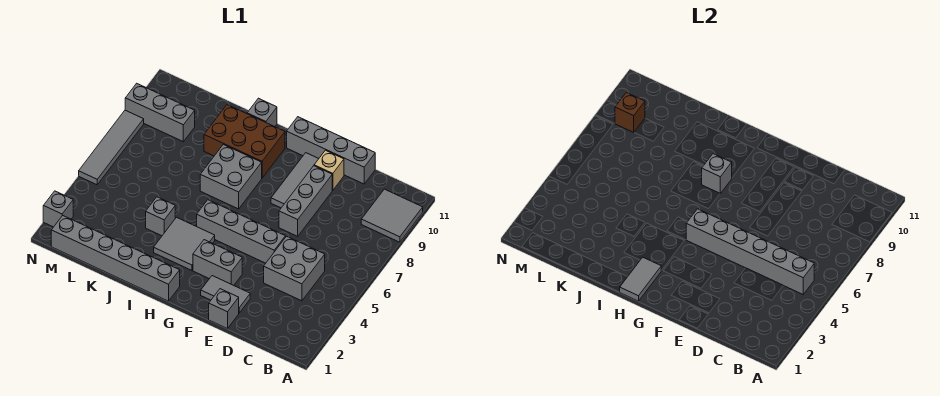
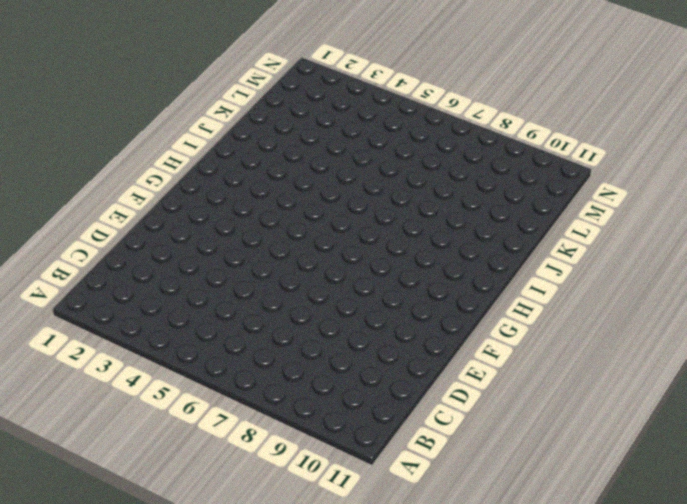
none -> grey tile A9:B10 level 1
none -> grey brick C4:D5 level 1
none -> grey brick D11:G11 level 1

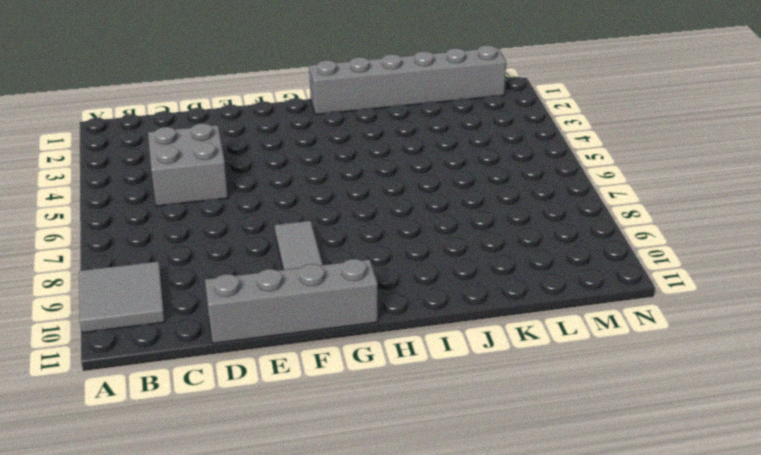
none -> grey brick E1 level 1
none -> grey tile E2:F2 level 1
none -> grey brick E5:H5 level 1

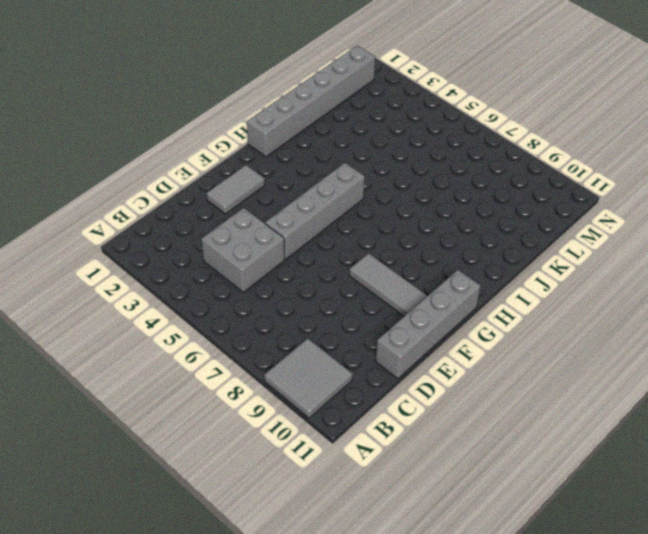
none -> grey brick E1 level 1
none -> grey brick E7:E9 level 1
none -> tan brick E10 level 1

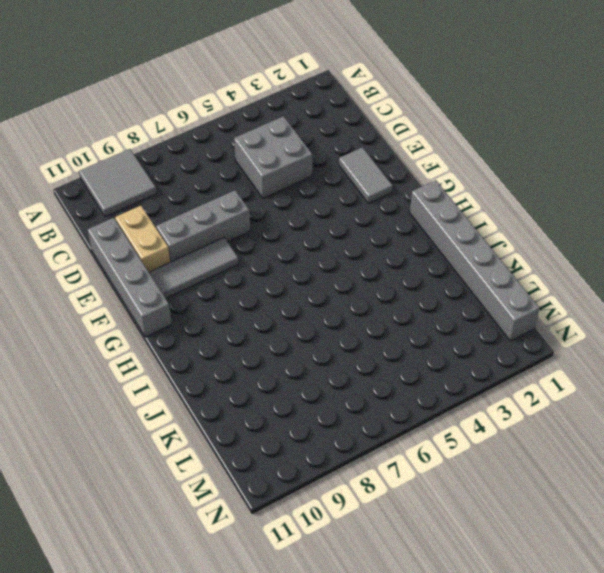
tan brick D10:E10 level 1 -> tan brick E10 level 1
none -> grey brick E1 level 1
none -> grey brick E5:H5 level 1
none -> grey brick F3:G3 level 1

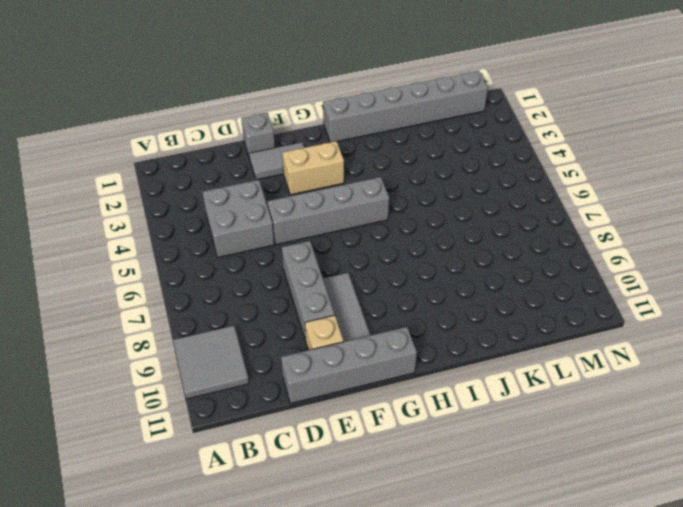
tan brick F3:G3 level 1 -> grey brick F3:G3 level 1
none -> grey tile H3:I4 level 1
none -> grey brick H7:I8 level 1
none -> brown brick H9:J10 level 1

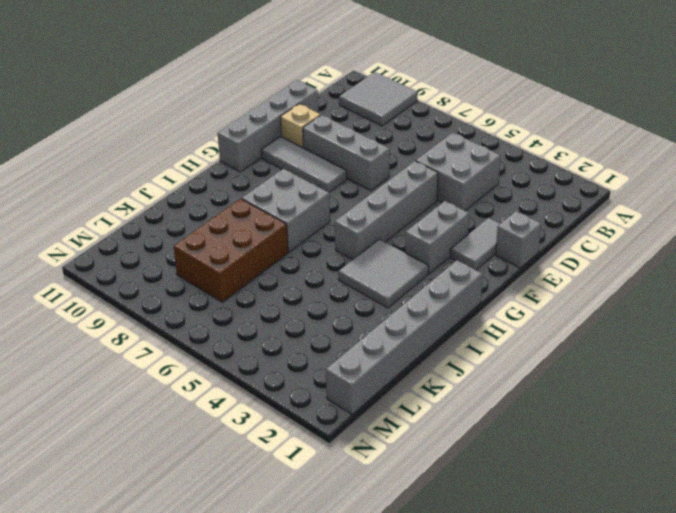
brown brick J7:L8 level 1 -> brown brick H9:J10 level 1
none -> grey brick I11 level 1
none -> grey brick J4 level 1
none -> grey brick L9:N9 level 1

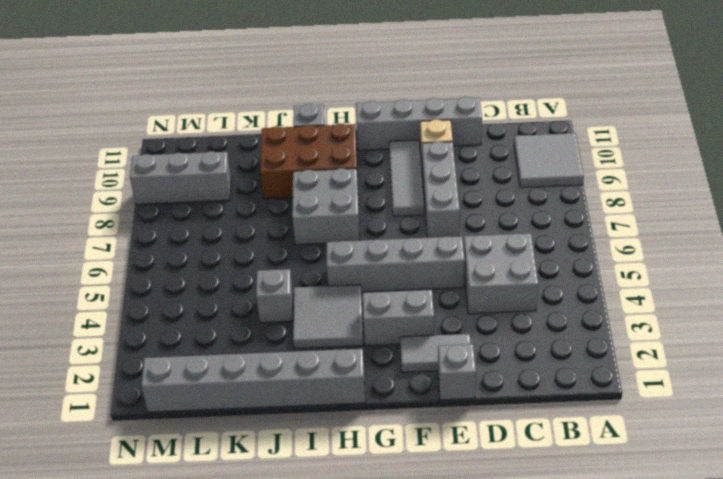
none -> grey brick N2 level 1
none -> grey tile N5:N8 level 1
none -> grey brick B5:G5 level 2

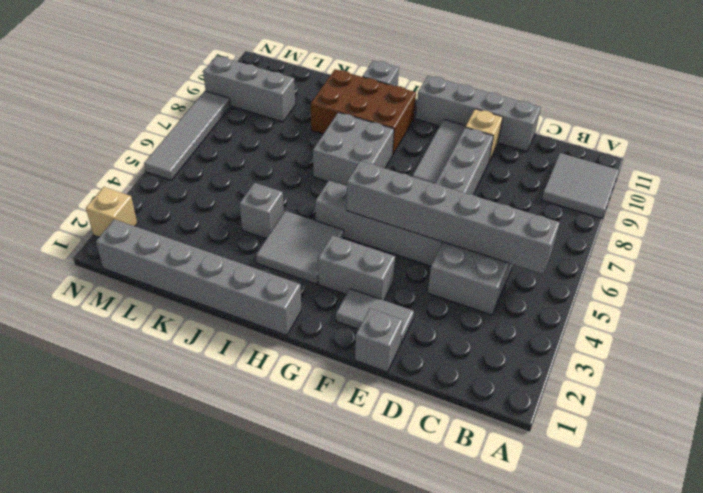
tan brick N2 level 1 -> grey brick N2 level 1
none -> grey tile H1:H2 level 2
none -> grey brick H8 level 2
none -> brown brick M9 level 2

